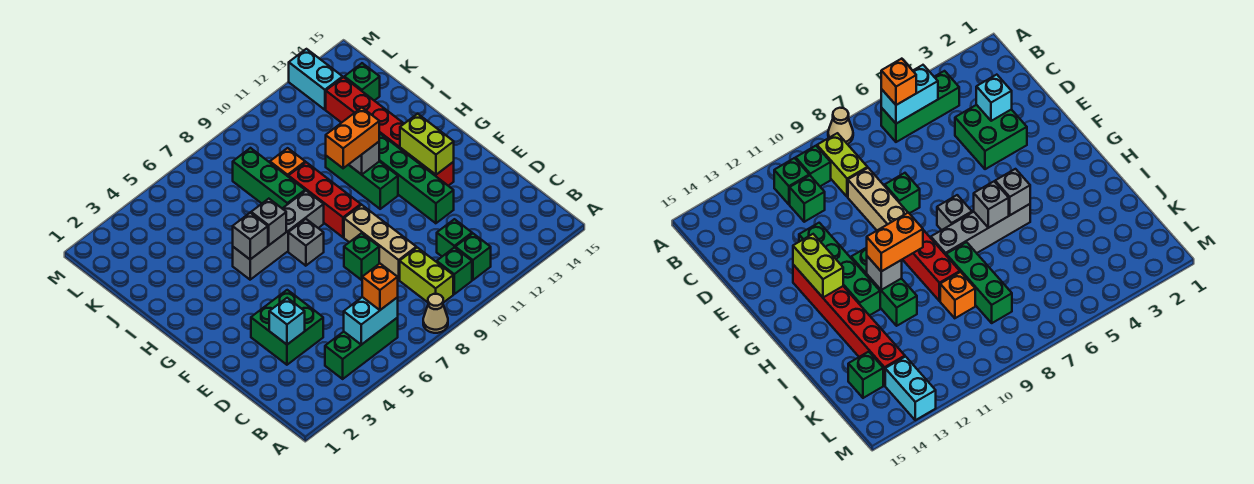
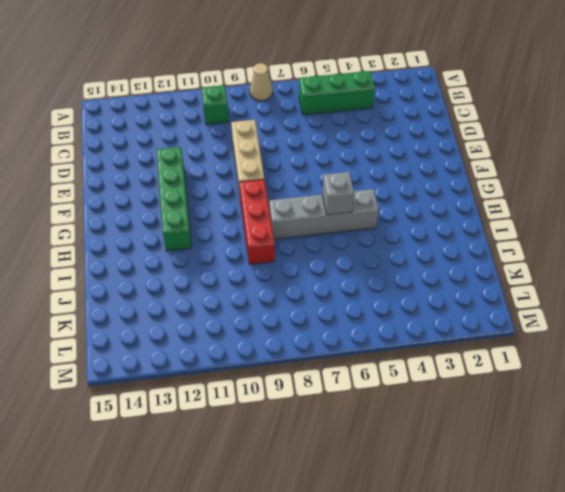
none -> lime brick B9:C9 level 1
none -> green brick B11 level 1
none -> green brick C11 level 1

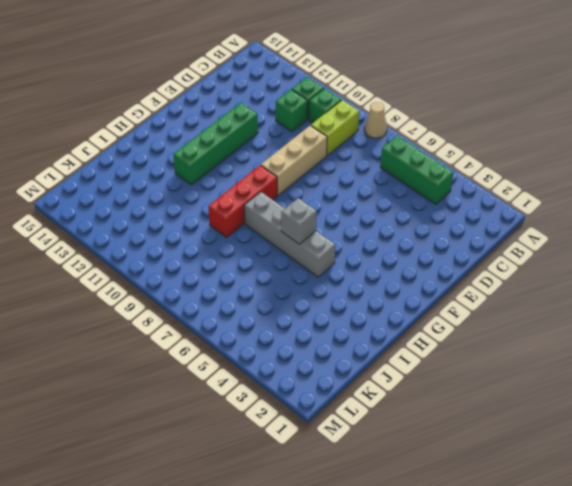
none -> green brick D3:E4 level 1
none -> green brick E8 level 1
none -> red brick F13:K13 level 1

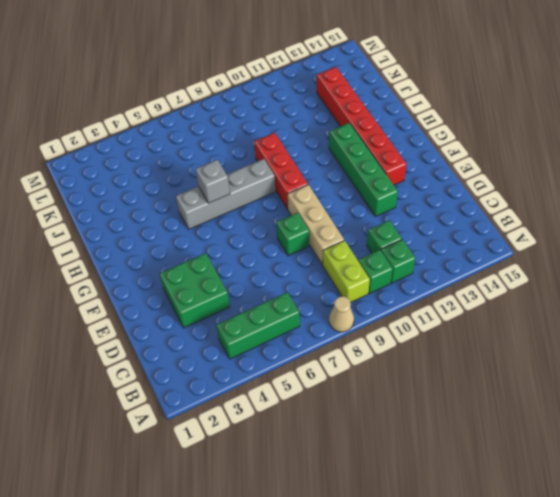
none -> grey brick G7 level 1
none -> green brick G11:I11 level 1
none -> green brick I8:K8 level 1

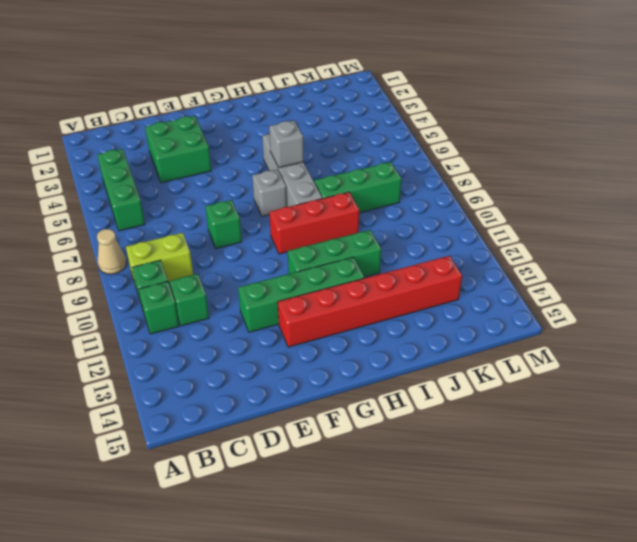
none -> tan brick D9:F9 level 1
none -> orange brick J9 level 1
none -> green brick K14 level 1

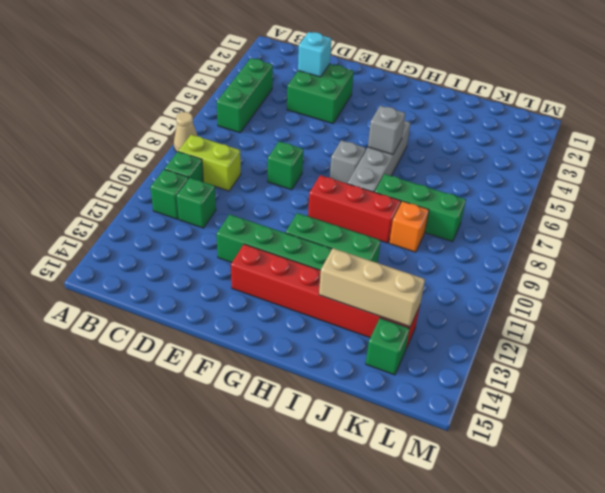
tan brick I13:K13 level 2 -> tan brick D9:F9 level 1
none -> cyan brick L13:M13 level 1
none -> cyan brick B5:B6 level 2
none -> lime brick F13:G13 level 2

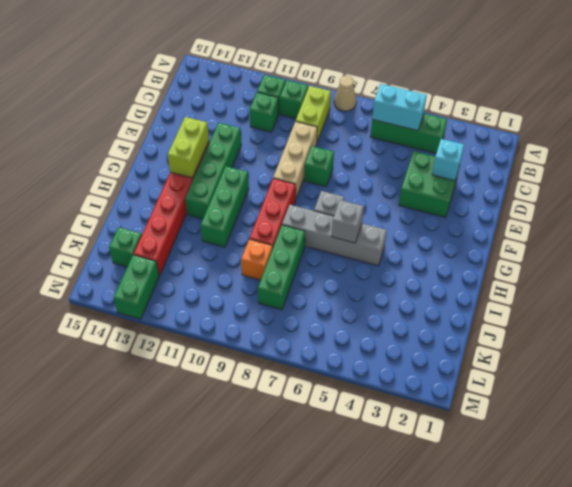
green brick L13:M13 level 1 -> cyan brick L13:M13 level 1
none -> grey brick H5 level 2
none -> grey brick H11 level 2
none -> orange brick B6 level 3

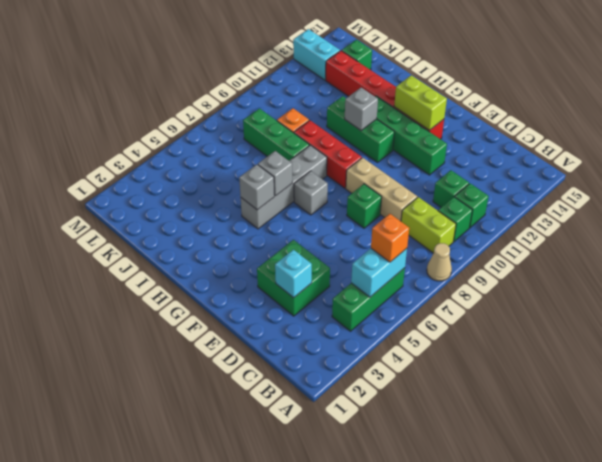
none -> orange brick H10:H11 level 3

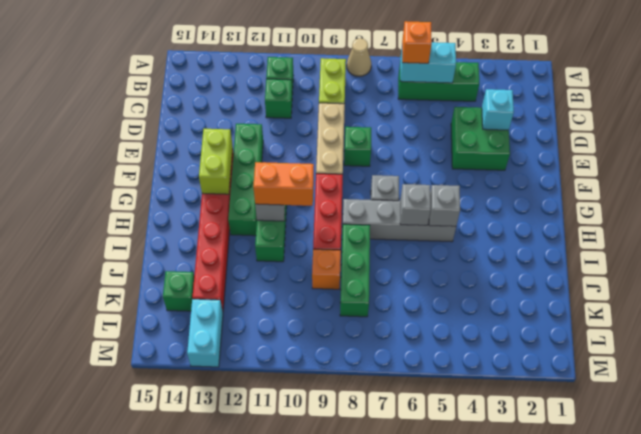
none -> green brick B10 level 1

